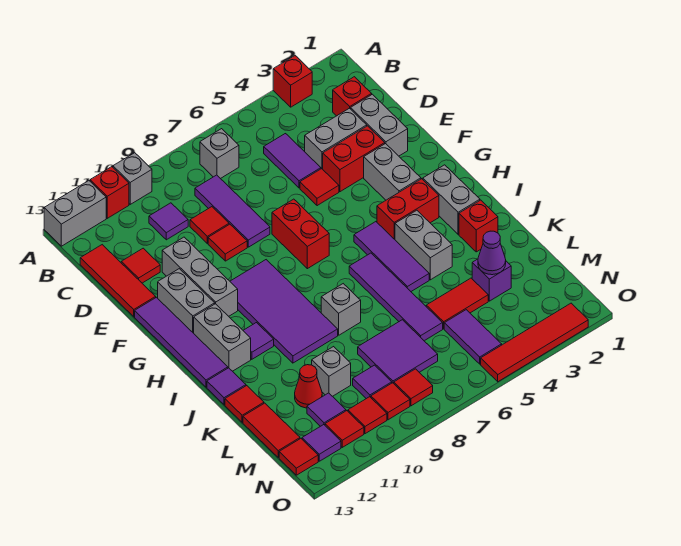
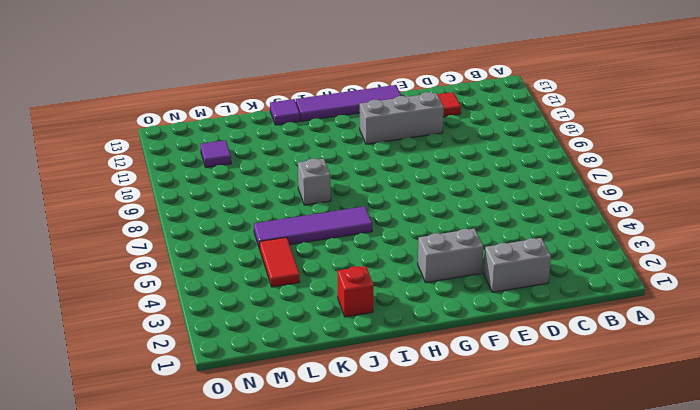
none -> red brick A3 level 1
none -> grey brick A10 level 1
none -> red brick A11 level 1
none -> grey brick A12:A13 level 1

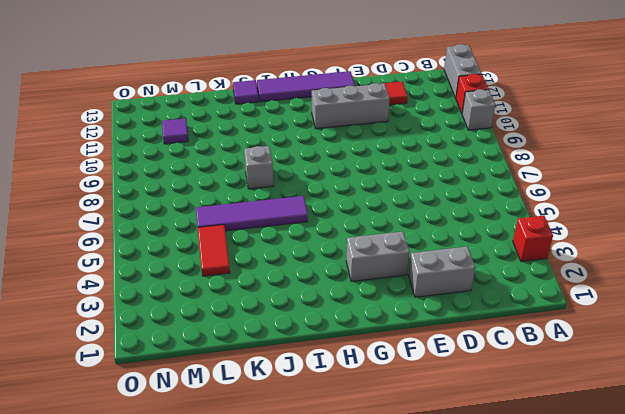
none -> grey brick B7 level 1
none -> red brick C2 level 1
none -> purple tile C5:D5 level 1
none -> purple tile C8:E8 level 1

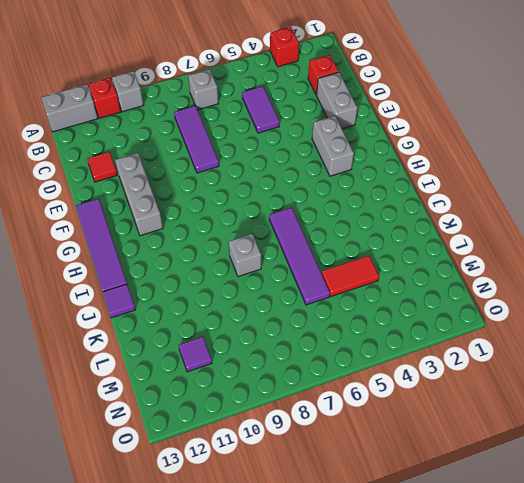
none -> purple tile C10 level 1
none -> red tile C13:E13 level 1
none -> grey brick D3:D4 level 1
none -> red tile D9 level 1

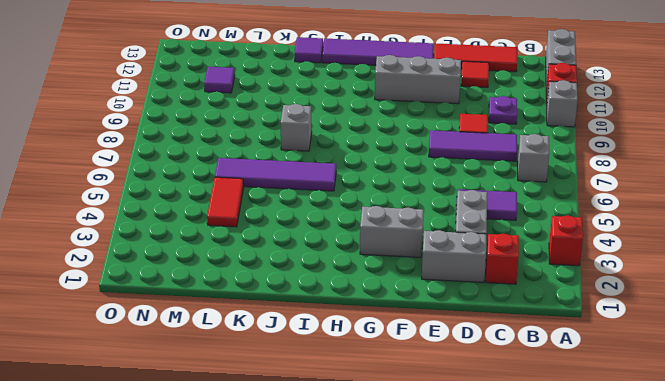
purple plate C10 level 1 -> purple tile C10 level 1
none -> red brick E3:E4 level 1
none -> red tile E5 level 1
none -> red tile E9 level 1
none -> red brick F7:G7 level 1

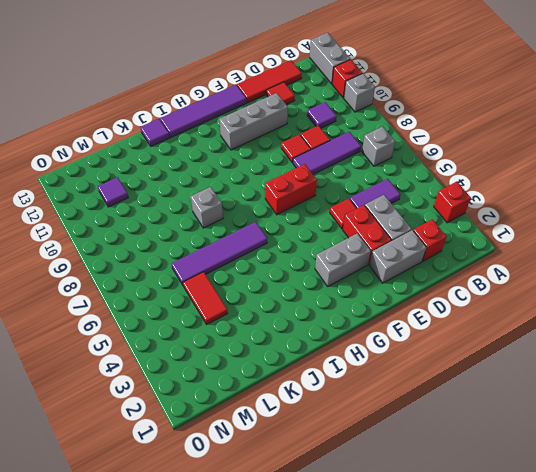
none -> grey brick F12:G12 level 1
none -> purple tile G9:J10 level 1
none -> grey brick H2:I2 level 1
none -> red brick H3:H4 level 1

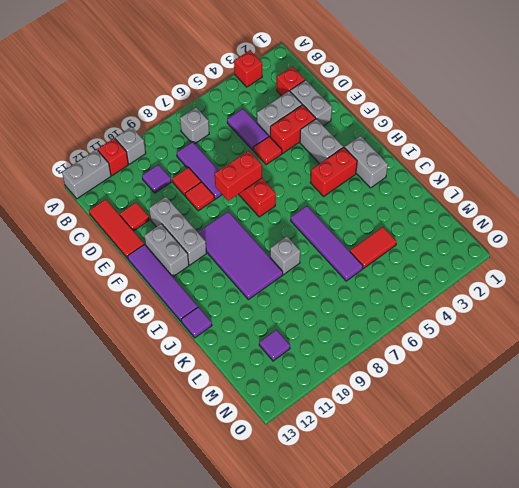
red brick F7:F8 level 2 -> none
none -> purple tile H5:J5 level 1
none -> grey brick H12:I12 level 1
none -> grey brick I4:J4 level 1
none -> purple tile I11 level 1

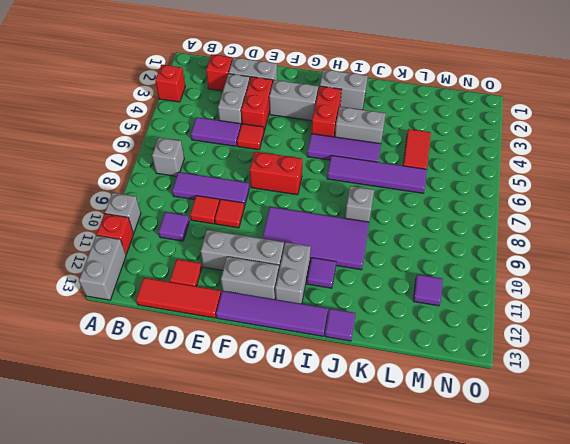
grey brick H11:H12 level 1 -> grey brick H12:I12 level 1
none -> red brick J2 level 1
none -> red tile K13 level 1
none -> purple brick L3 level 1
none -> purple tile L7:M8 level 1

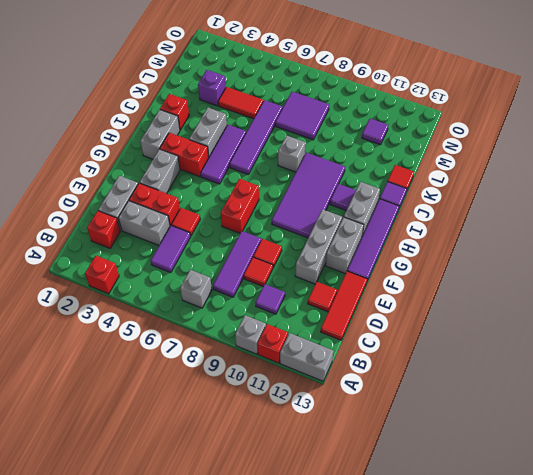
none -> grey brick L10 level 1
none -> red cone L11 level 1
none -> red tile L13:M13 level 1
none -> purple tile M5:N5 level 1

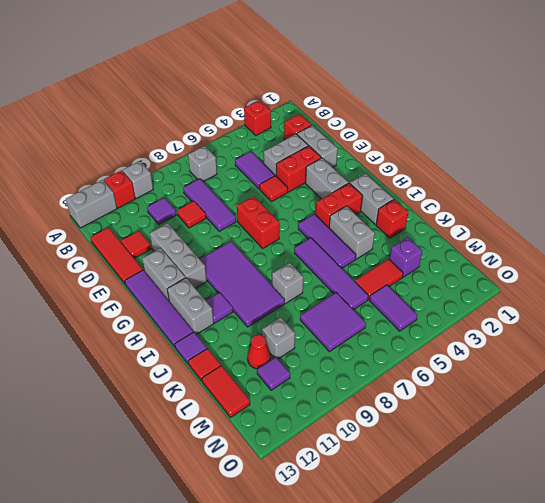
none -> red tile E9 level 1
none -> purple tile M9 level 1
none -> red tile N8 level 1
none -> red tile N9 level 1

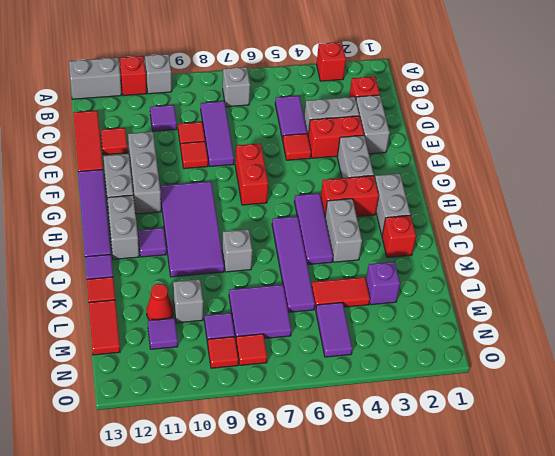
none -> red tile N10 level 1
none -> red tile N11 level 1
none -> purple tile N12 level 1
none -> red tile N13 level 1

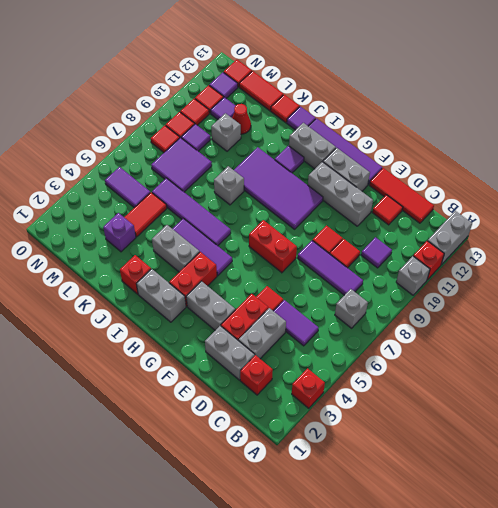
none -> red tile O2:O5 level 1
none -> purple cone L3 level 2

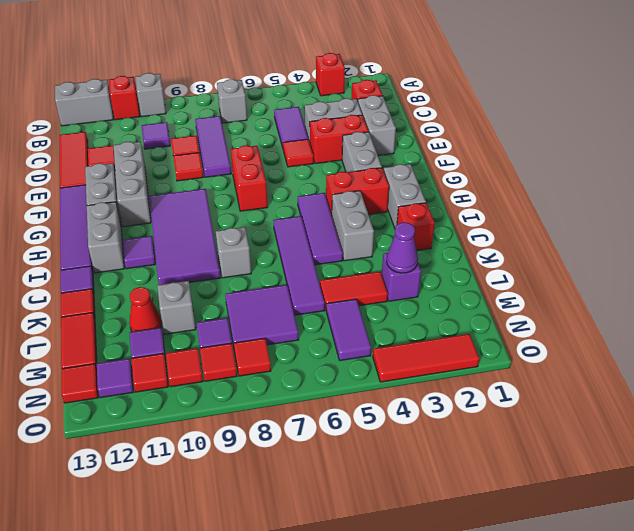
red tile O2:O4 level 1 -> red tile O2:O5 level 1

